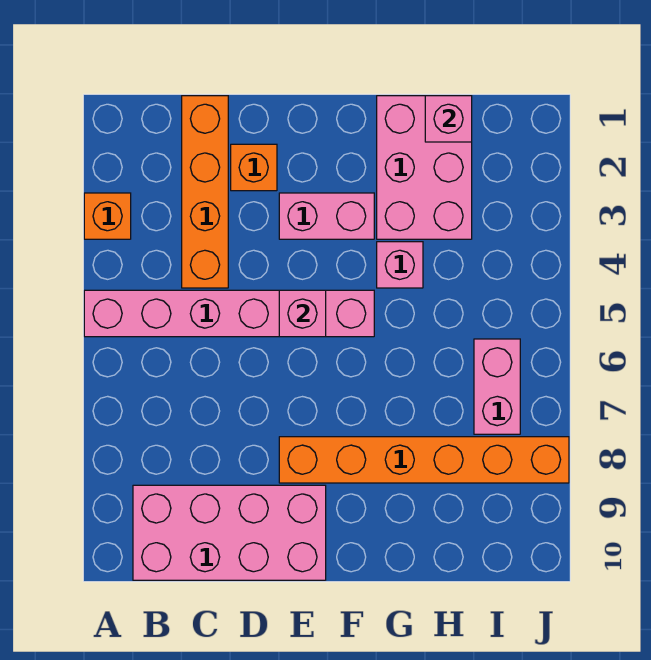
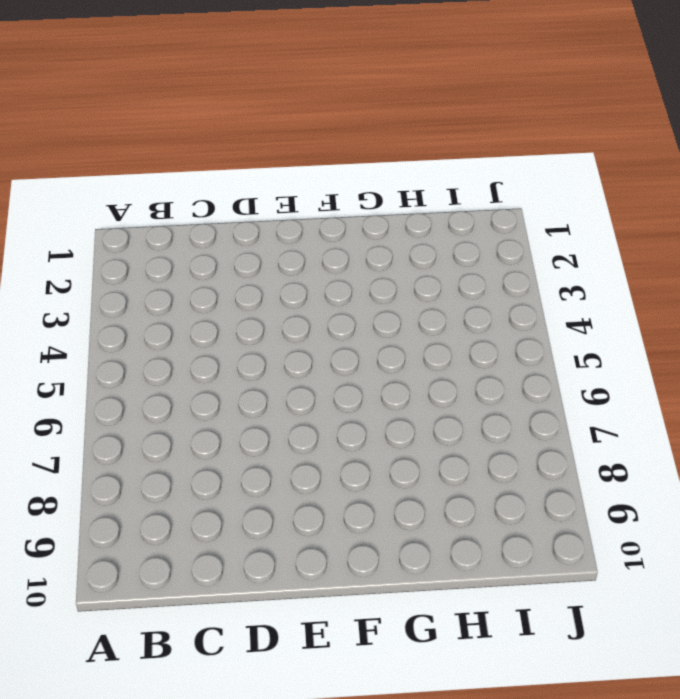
none -> orange brick A3 level 1
none -> pink brick A5:F5 level 1
none -> pink brick B9:E10 level 1

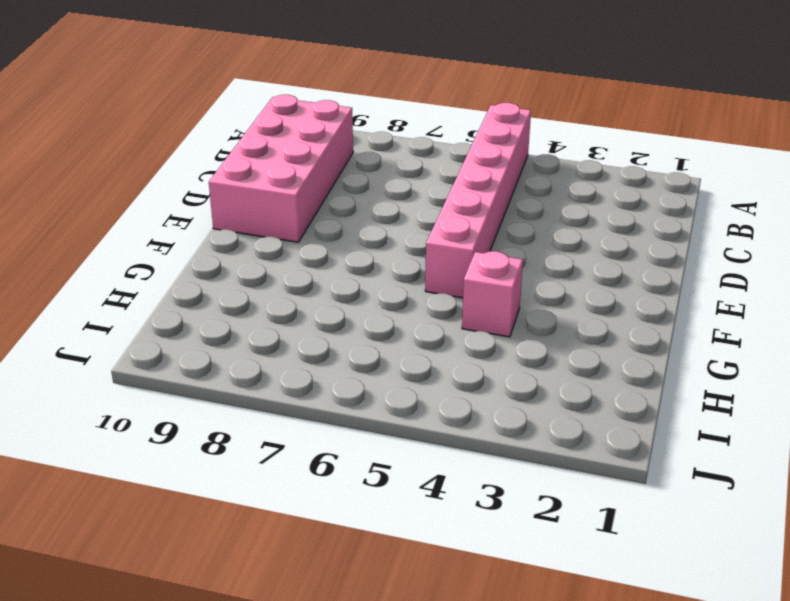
none -> orange brick A3 level 1
none -> orange brick C1:C4 level 1
none -> orange brick D2 level 1

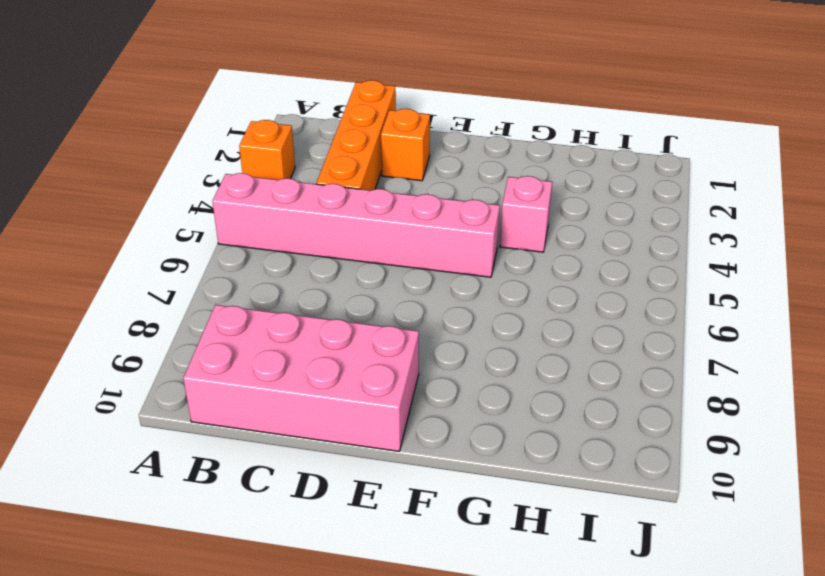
none -> pink brick E3:F3 level 1
none -> orange brick E8:J8 level 1
none -> pink brick G1:H3 level 1

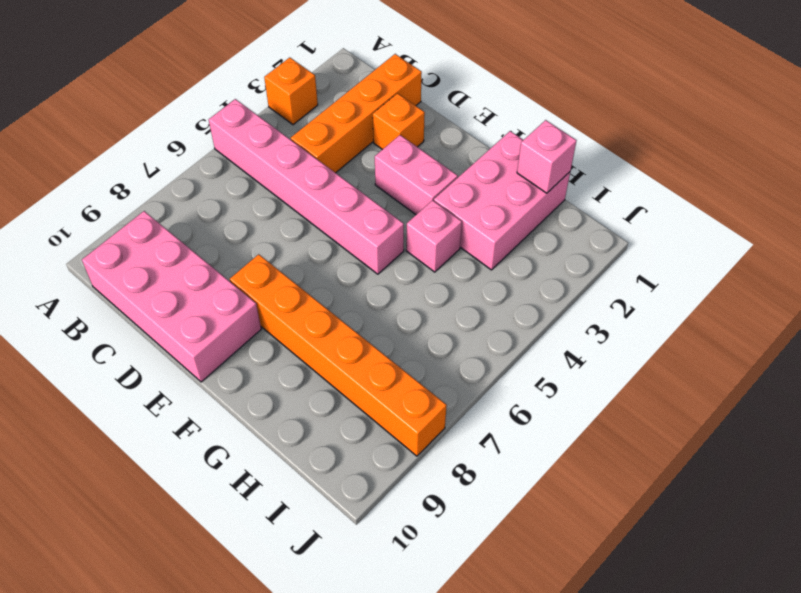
none -> pink brick I6:I7 level 1
none -> pink brick E5 level 2

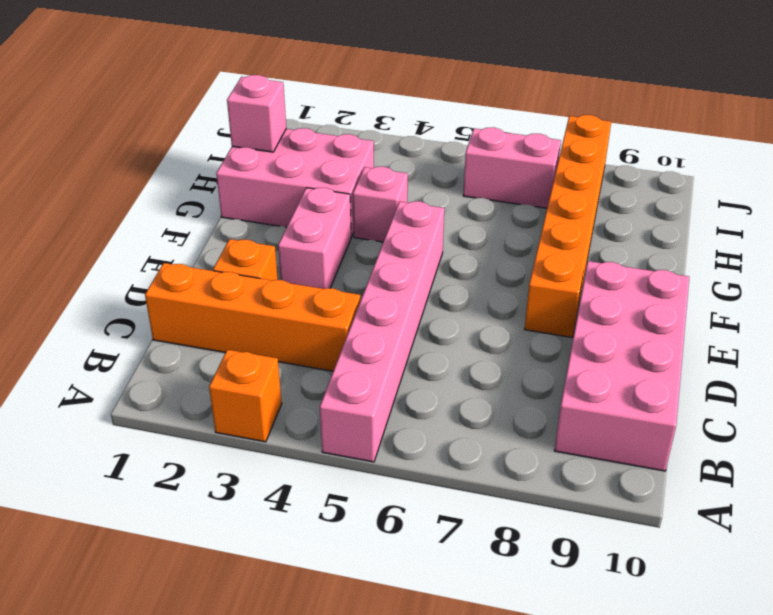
none -> pink brick E5 level 2

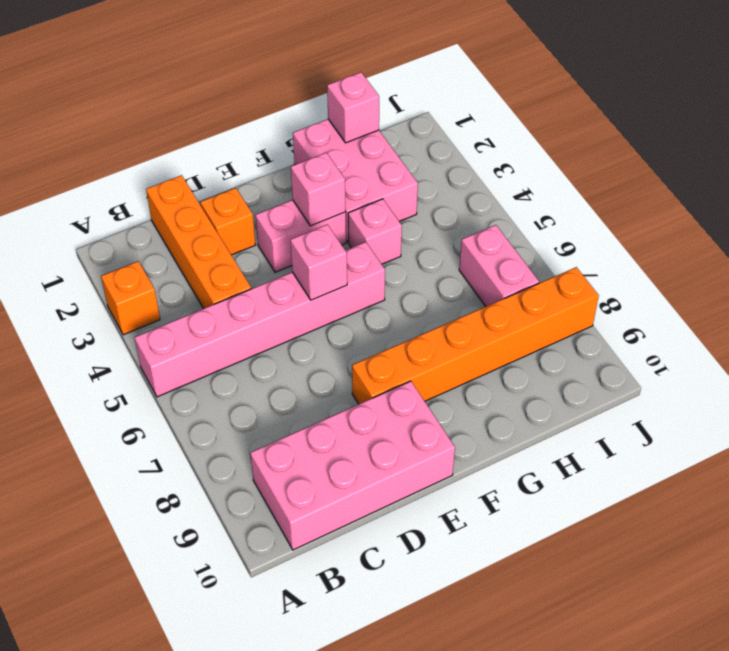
pink brick F3 level 2 -> none

